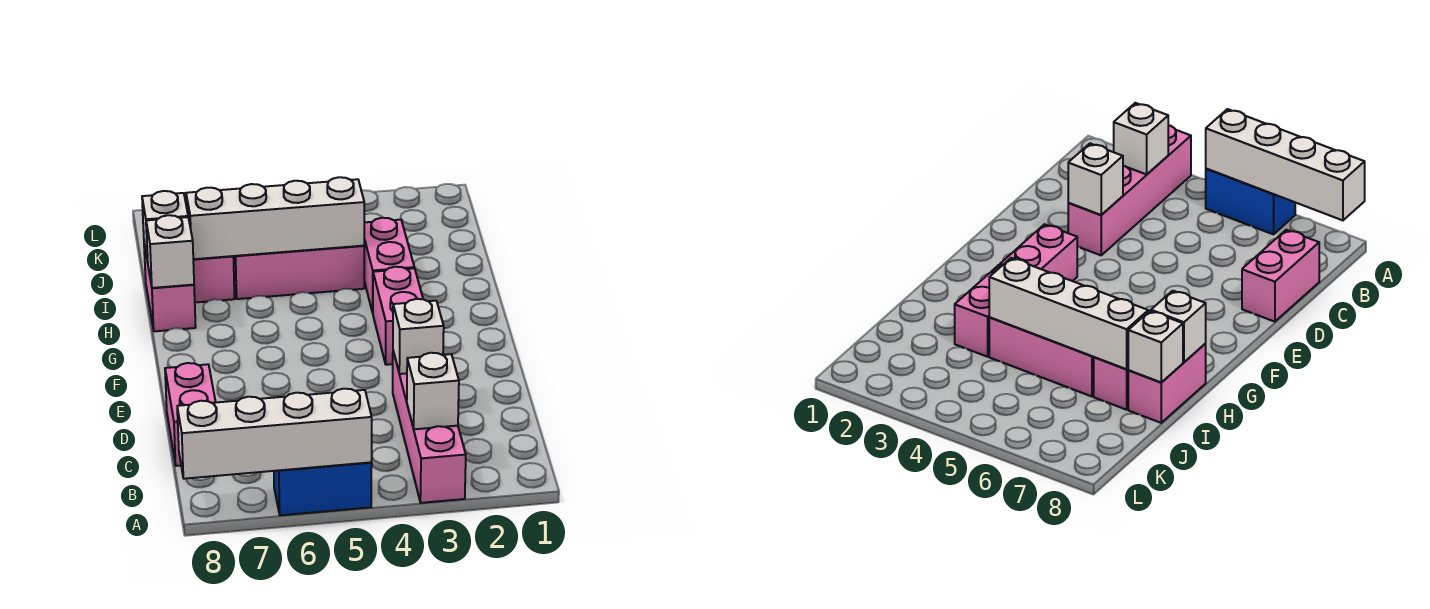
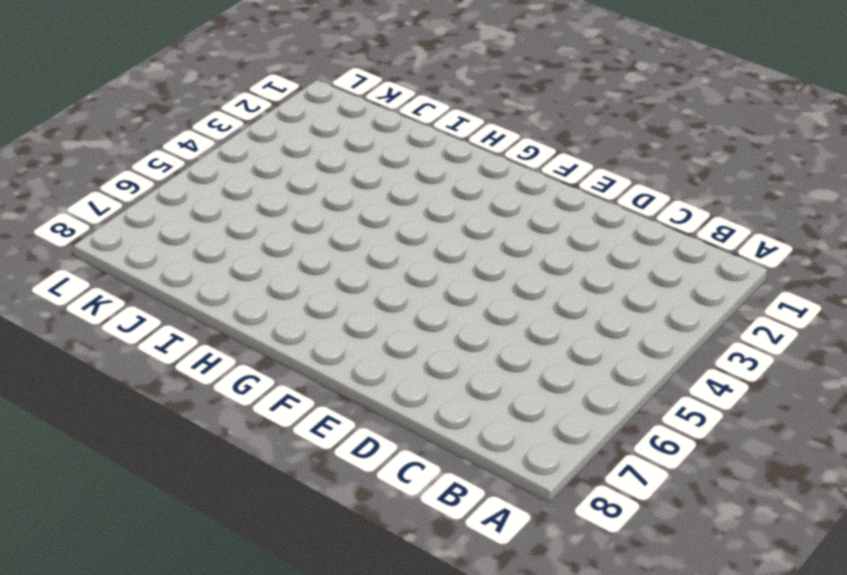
none -> pink brick A3:D3 level 1
none -> blue brick A5:A6 level 1
none -> pink brick C8:D8 level 1

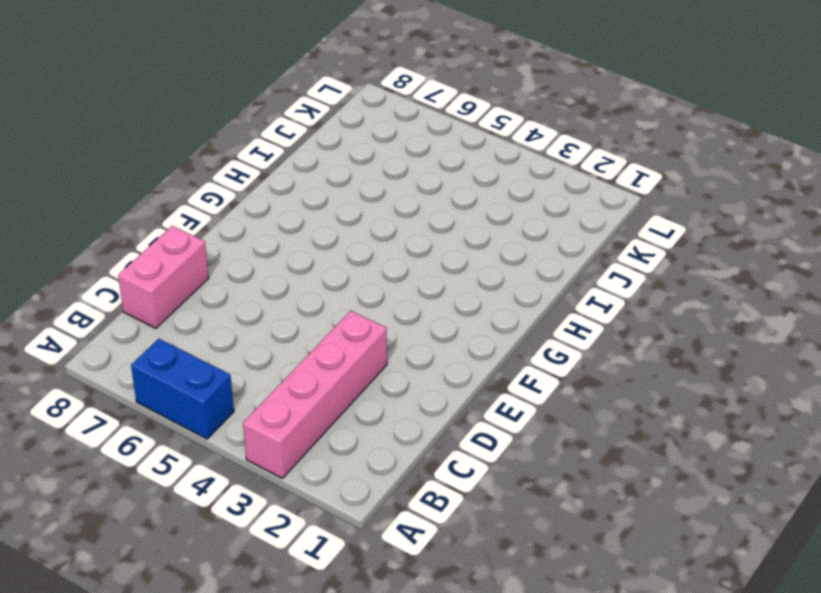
none -> pink brick F3:G3 level 1
none -> pink brick H3:I3 level 1
none -> pink brick H8:I8 level 1

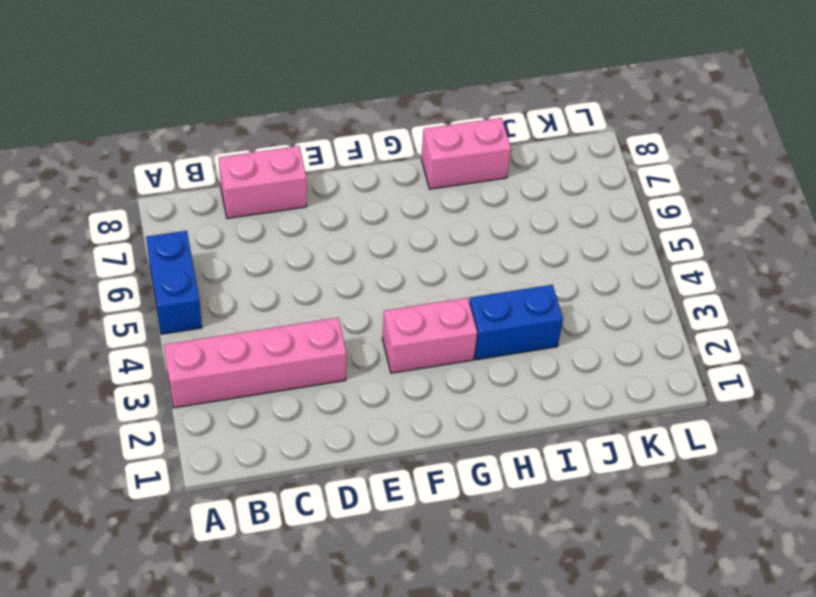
blue brick H3:I3 level 1 -> pink brick H3:I3 level 1
none -> pink brick I4:I6 level 1
none -> pink brick I7 level 1
none -> white brick A5:A8 level 2

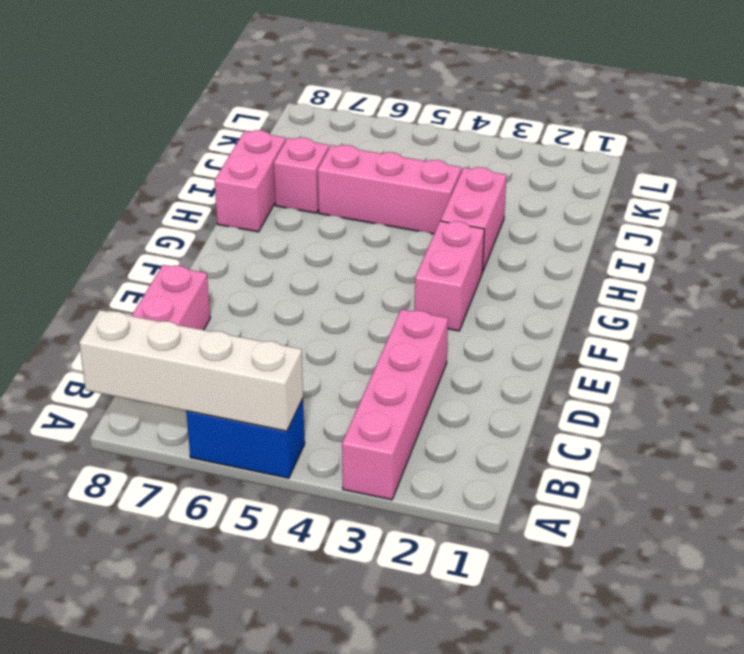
none -> white brick B3 level 2
none -> white brick D3 level 2
none -> white brick H8 level 2

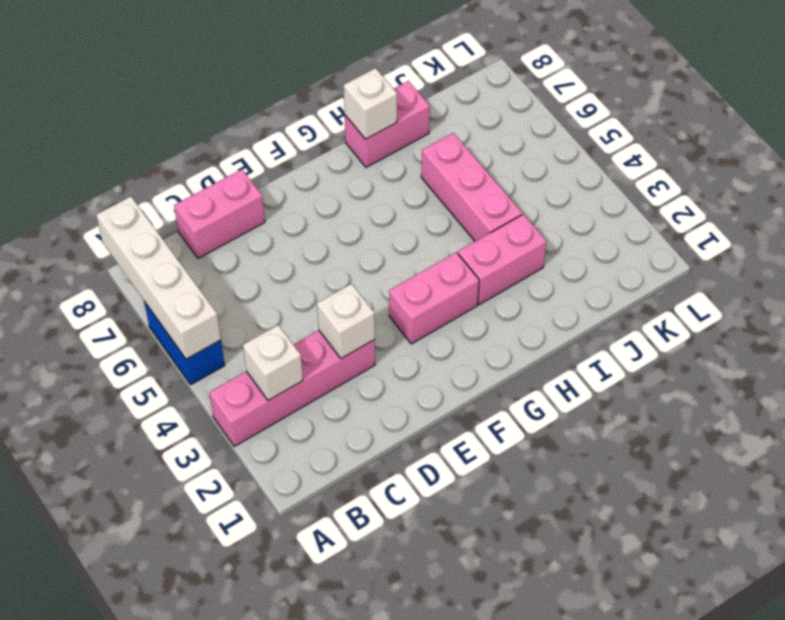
none -> pink brick I7 level 1
none -> white brick I4:I7 level 2
none -> white brick I8 level 2

